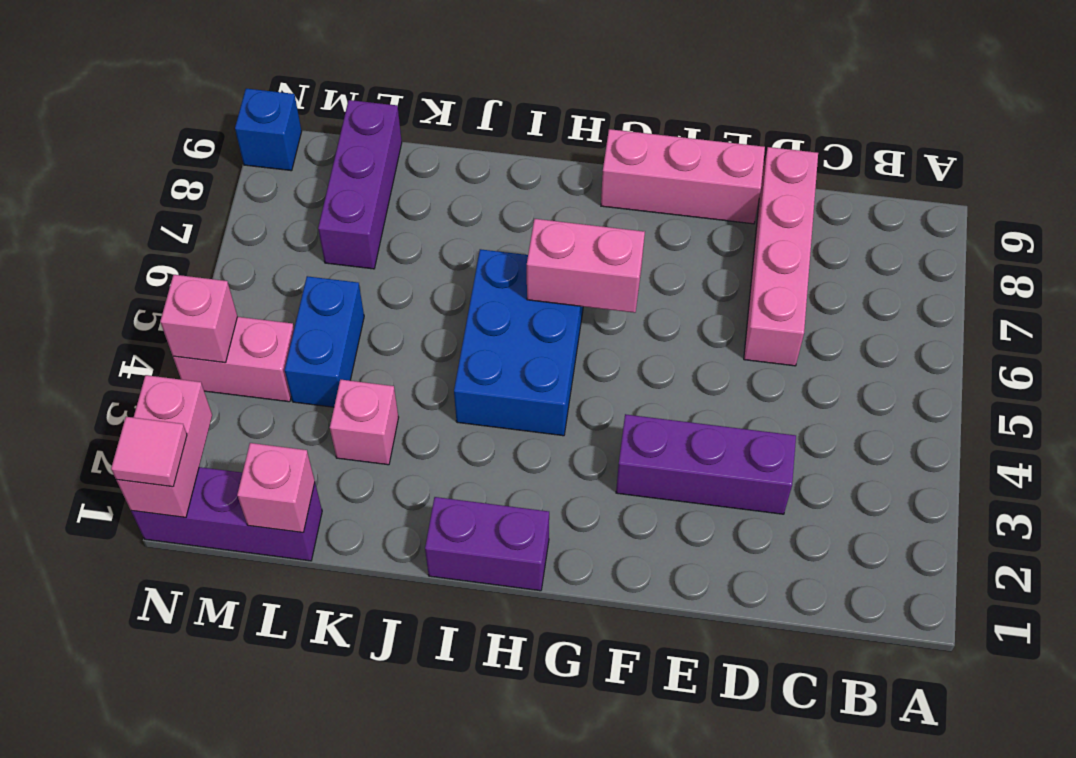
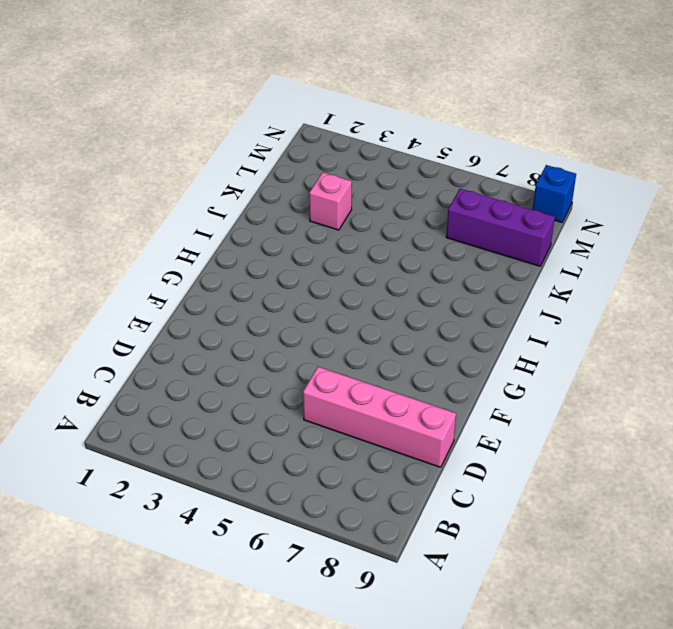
none -> purple brick D3:F3 level 1
none -> pink brick E9:G9 level 1
none -> purple brick H1:I1 level 1

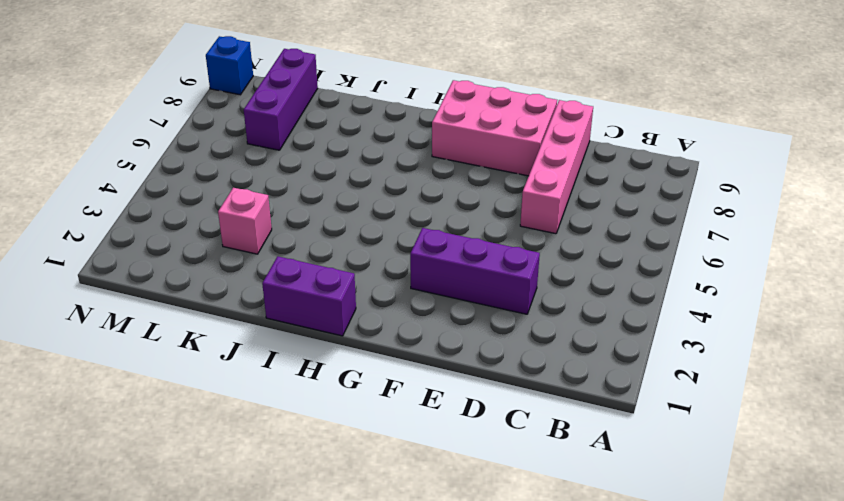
pink brick E8:G9 level 1 -> pink brick E9:G9 level 1
none -> blue brick H4:I6 level 1
none -> purple brick L1:N1 level 1
none -> blue brick L4:L5 level 1

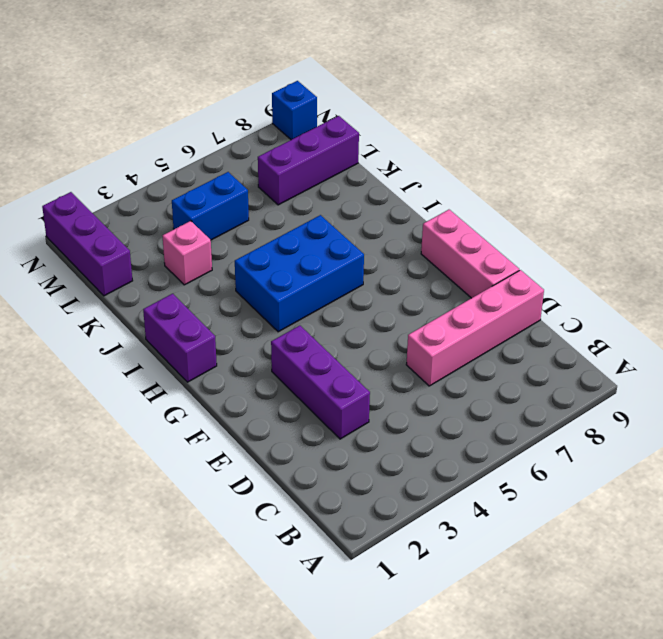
none -> pink brick M4:N4 level 1
none -> pink brick G6:H6 level 2
none -> pink brick L1 level 2

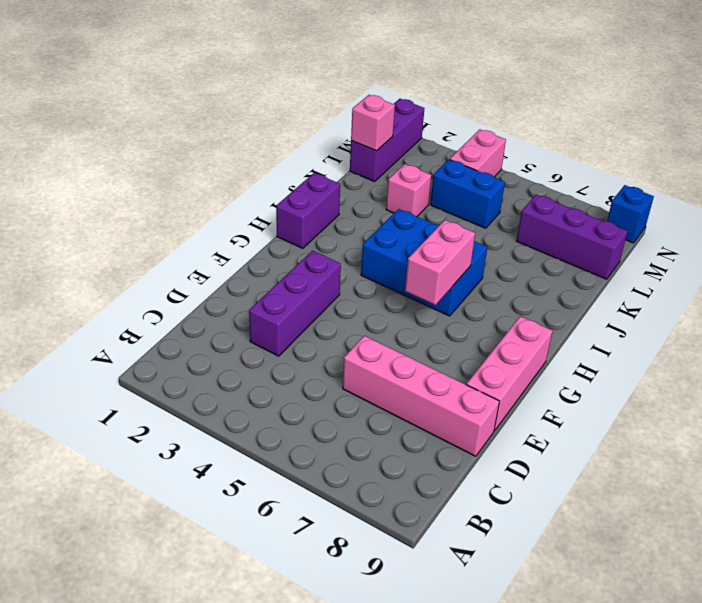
none -> pink brick N1:N2 level 2
none -> pink brick N4 level 2
none -> pink tile N1 level 3

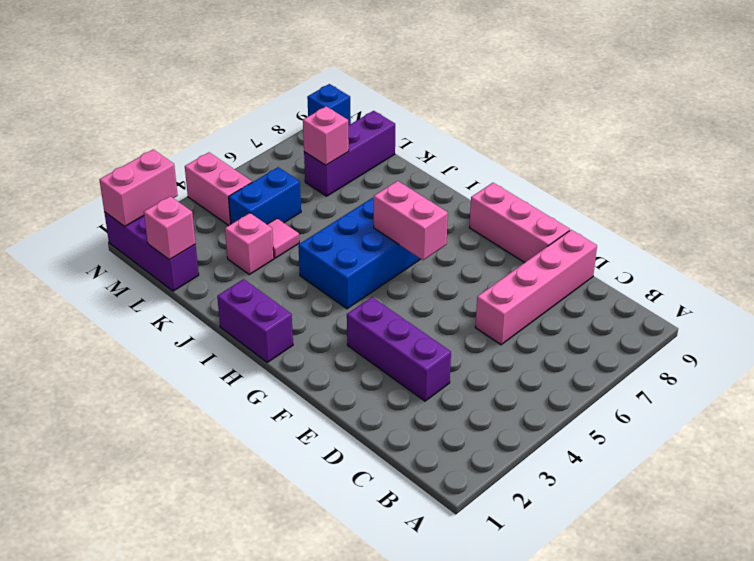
pink tile K4 level 1 -> pink tile N1 level 3
pink brick L7 level 2 -> pink brick N4 level 2

